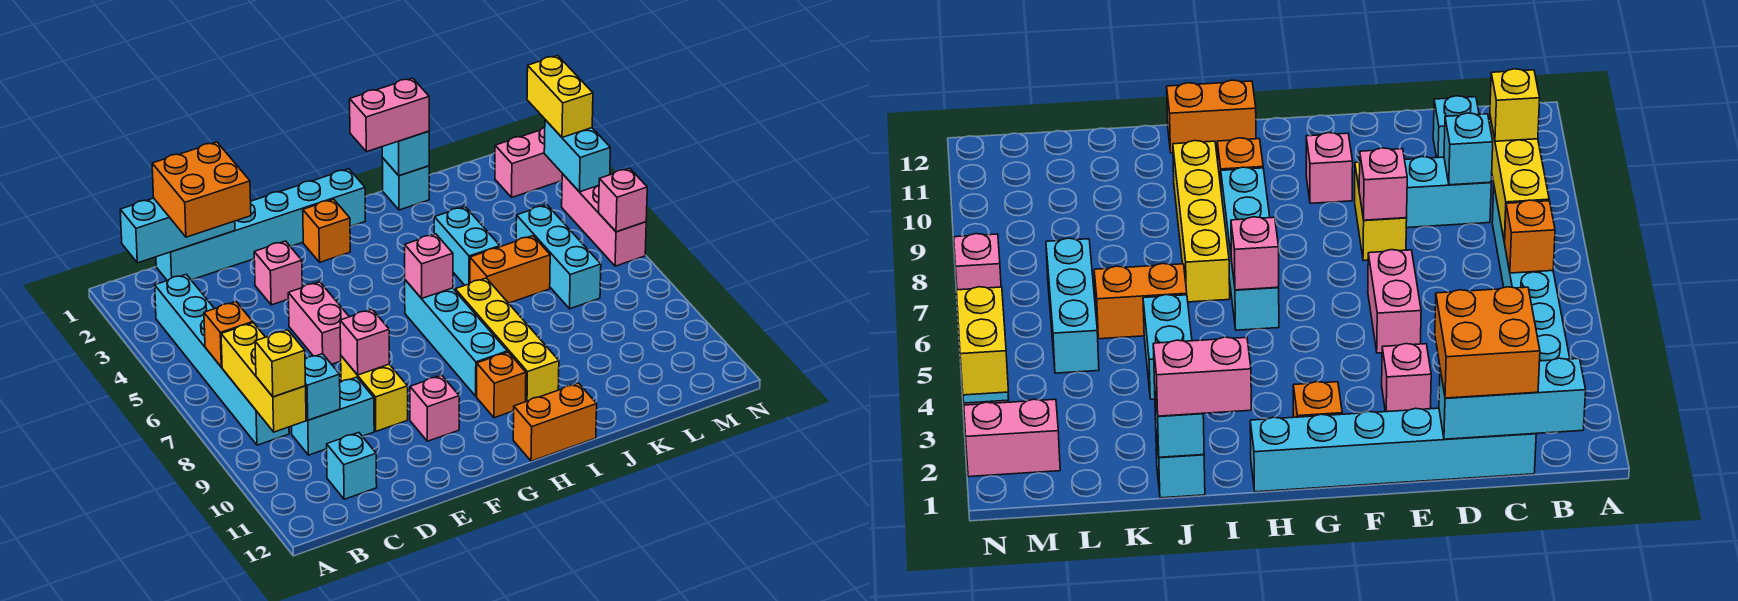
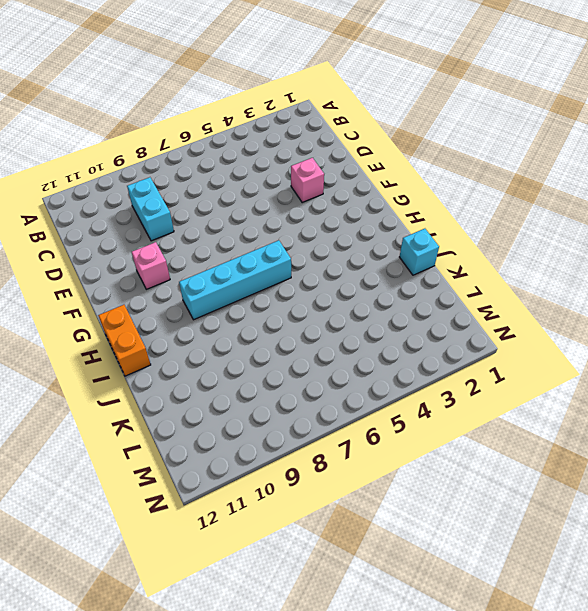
none -> cyan brick B3:B8 level 1
none -> cyan brick C1:H1 level 1
none -> cyan brick C11 level 1
none -> pink brick E5:E6 level 1

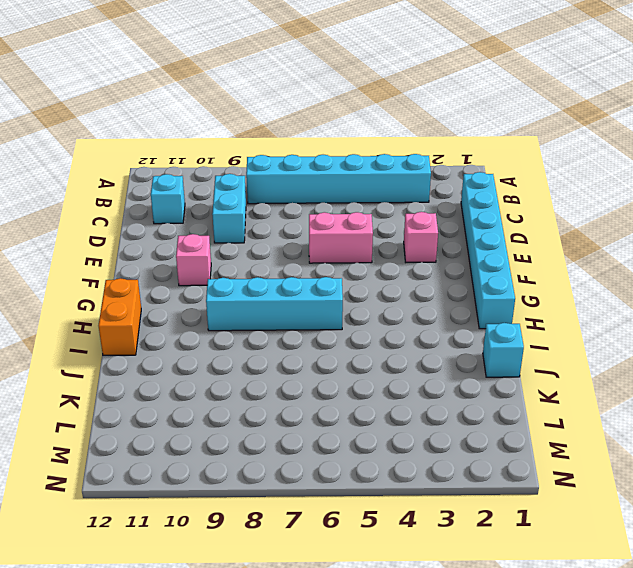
none -> yellow brick E8:E9 level 1
none -> orange brick G2 level 1
none -> orange brick H10 level 1
none -> yellow brick I7:I10 level 1

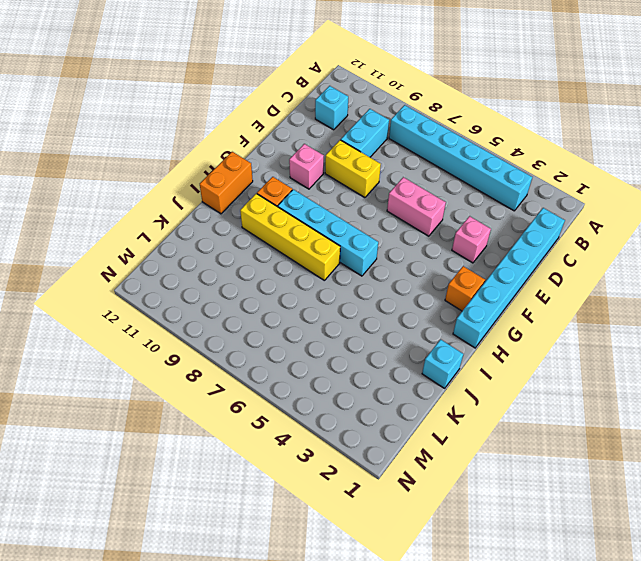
none -> cyan brick J4:J5 level 1
none -> orange brick J6:K6 level 1
none -> cyan brick L5:L7 level 1
none -> pink brick M2:N2 level 1

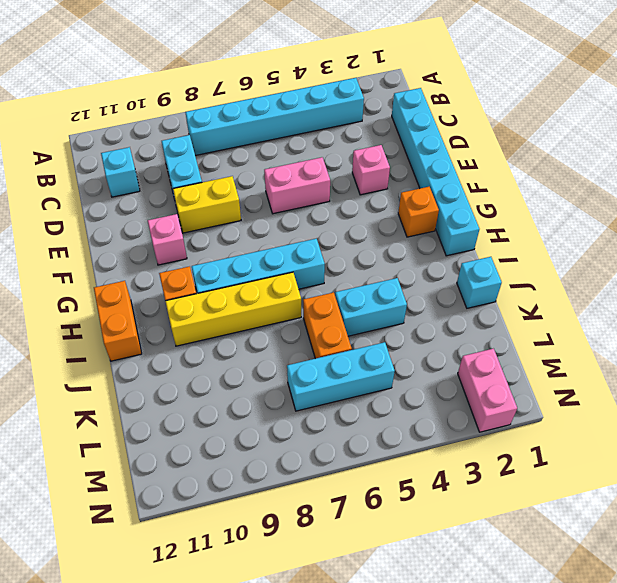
none -> pink brick N4:N6 level 1
none -> cyan brick B1:D1 level 2
none -> orange brick B6 level 2
none -> yellow brick B7:B9 level 2

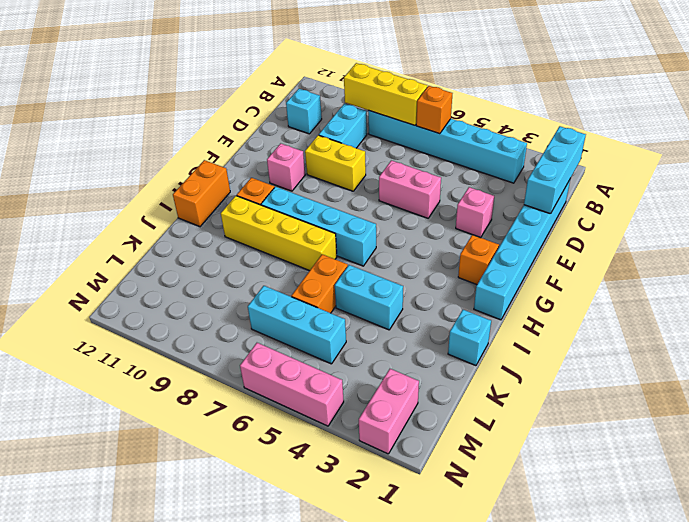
none -> cyan brick C9 level 2
none -> pink brick E8 level 2
none -> pink brick H6 level 2
none -> cyan brick J1 level 2

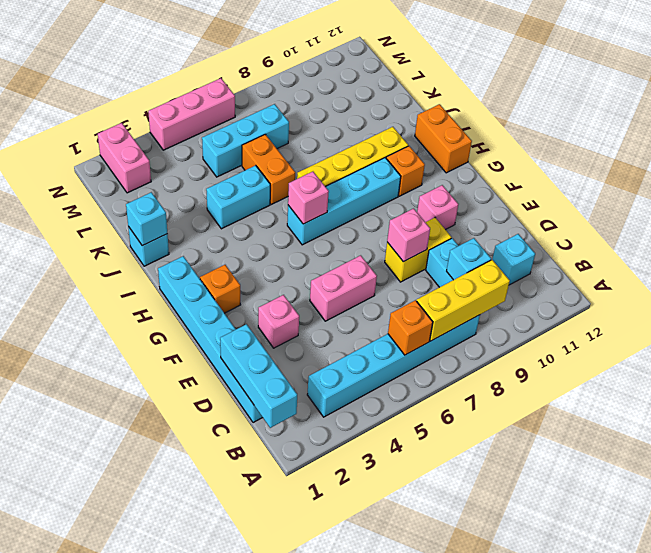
none -> cyan brick N3:N4 level 2
none -> pink brick N6 level 2
none -> yellow brick B9 level 3
none -> orange brick C1:D2 level 3

